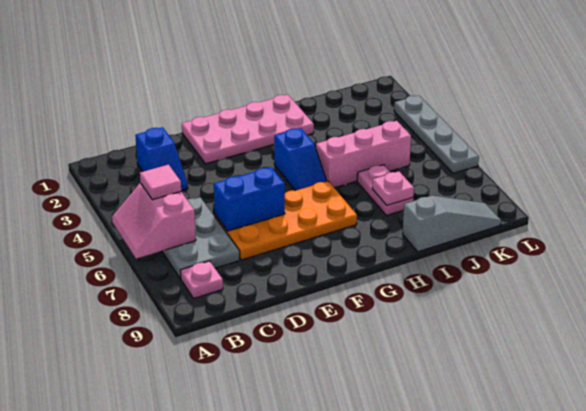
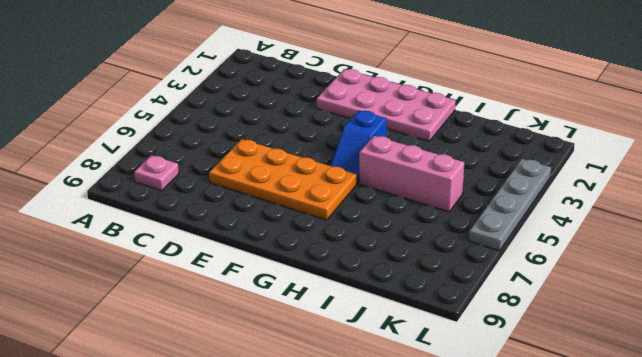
none -> grey plate B5:C7 level 1
none -> blue slope C2:C3 level 1 top 2
none -> pink plate I6:I7 level 1

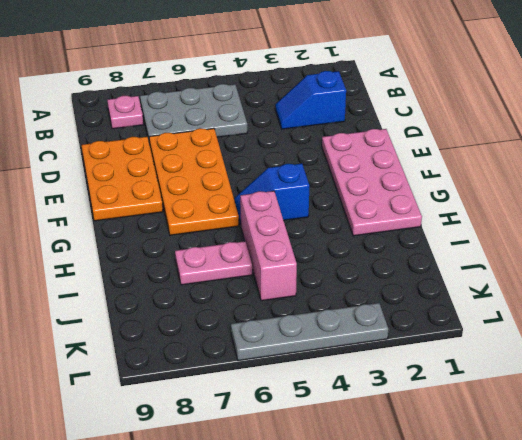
orange plate D8:F9 level 1 -> none
none -> grey slope I9:K9 level 1 top I
none -> pink slope A5:B6 level 2 top B
none -> blue brick D6:E6 level 2

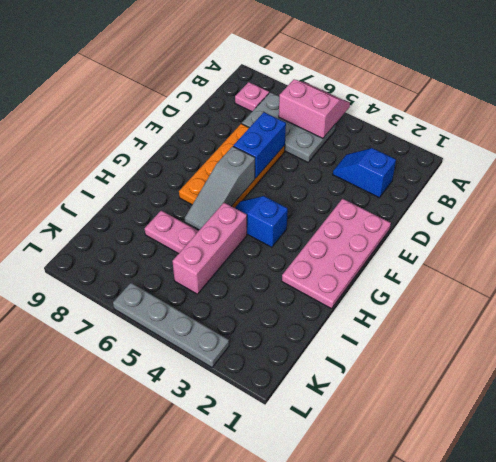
grey slope F6:H6 level 2 top F -> grey slope I9:K9 level 1 top I
none -> pink plate I7 level 2
none -> pink tile B5 level 3

